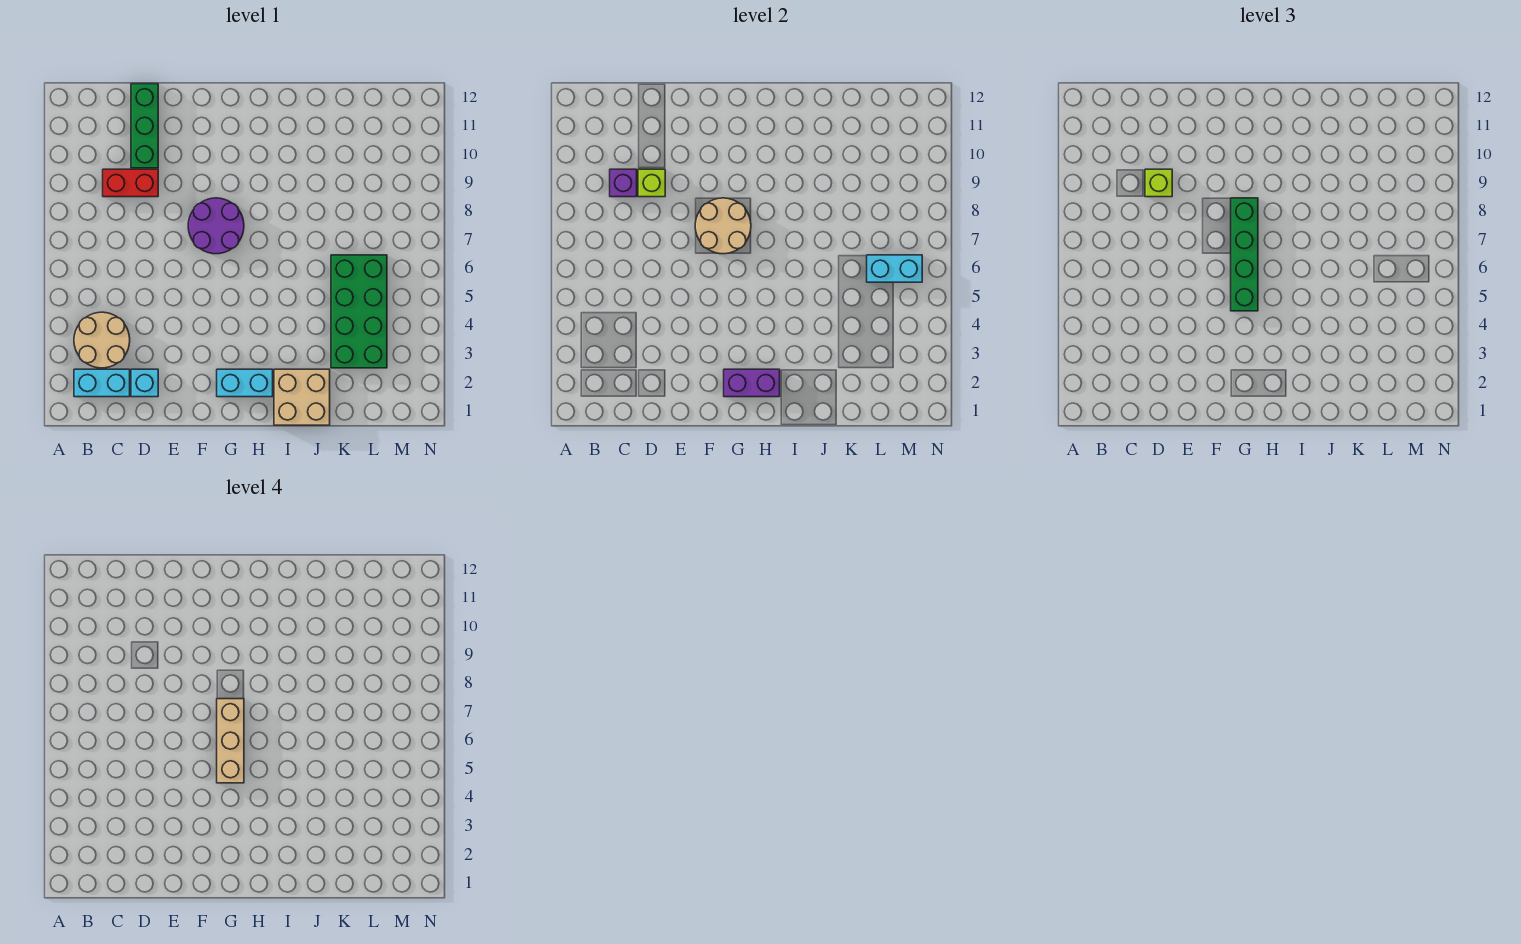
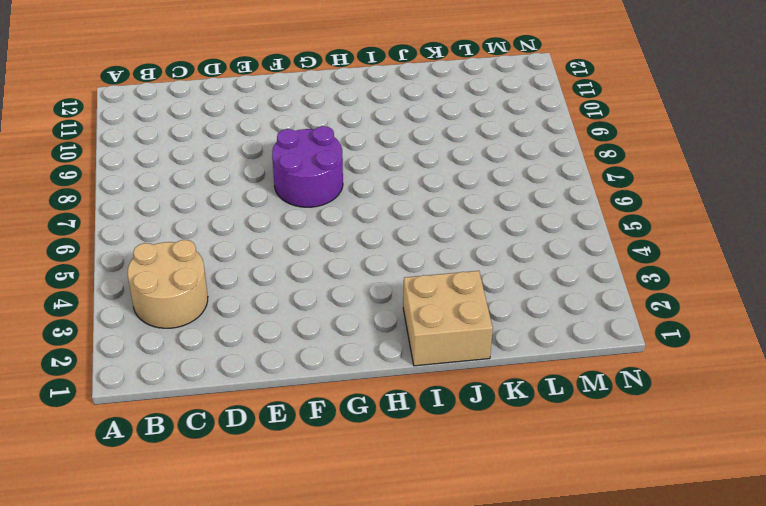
none -> cyan brick B2:C2 level 1
none -> red brick C9:D9 level 1
none -> cyan brick D2 level 1

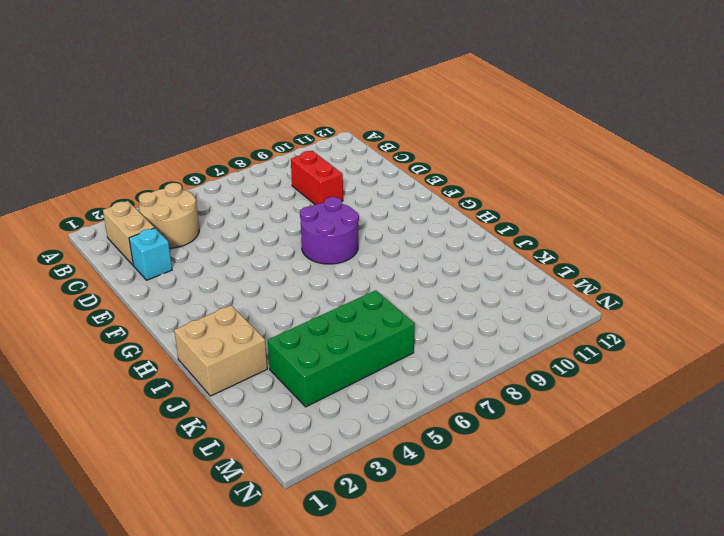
tan brick B2:C2 level 1 -> cyan brick B2:C2 level 1
none -> green brick D10:D12 level 1
none -> cyan brick G2:H2 level 1
none -> purple brick C9 level 2

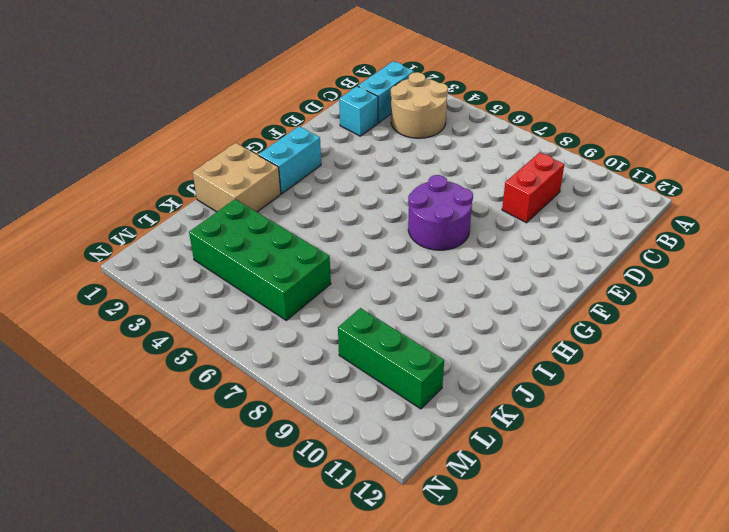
green brick L9:L11 level 1 -> green brick D10:D12 level 1
none -> purple brick C9 level 2
none -> lime brick D9 level 2
none -> tan round brick F7:G8 level 2

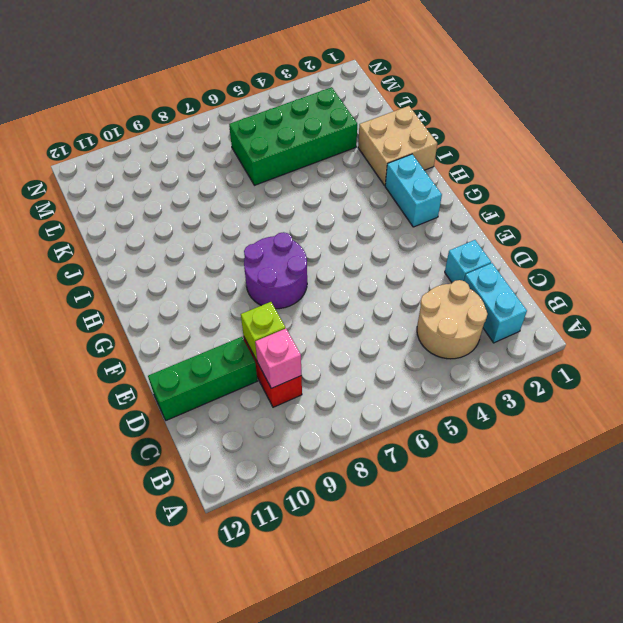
pink brick C9 level 2 -> purple brick C9 level 2
none -> tan round brick F7:G8 level 2
none -> purple brick G2:H2 level 2
none -> cyan brick L6:M6 level 2

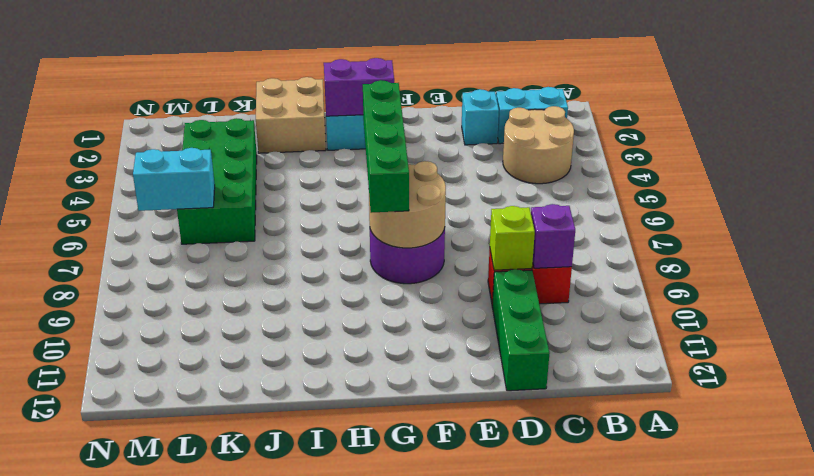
none -> lime brick D9 level 3
none -> tan brick G5:G7 level 4

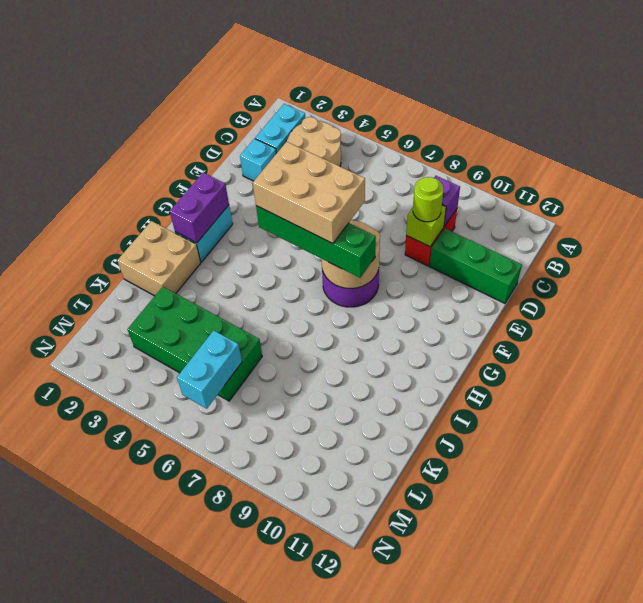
lime round brick D9 level 3 -> lime brick D9 level 3
tan brick F5:G7 level 4 -> tan brick G5:G7 level 4

